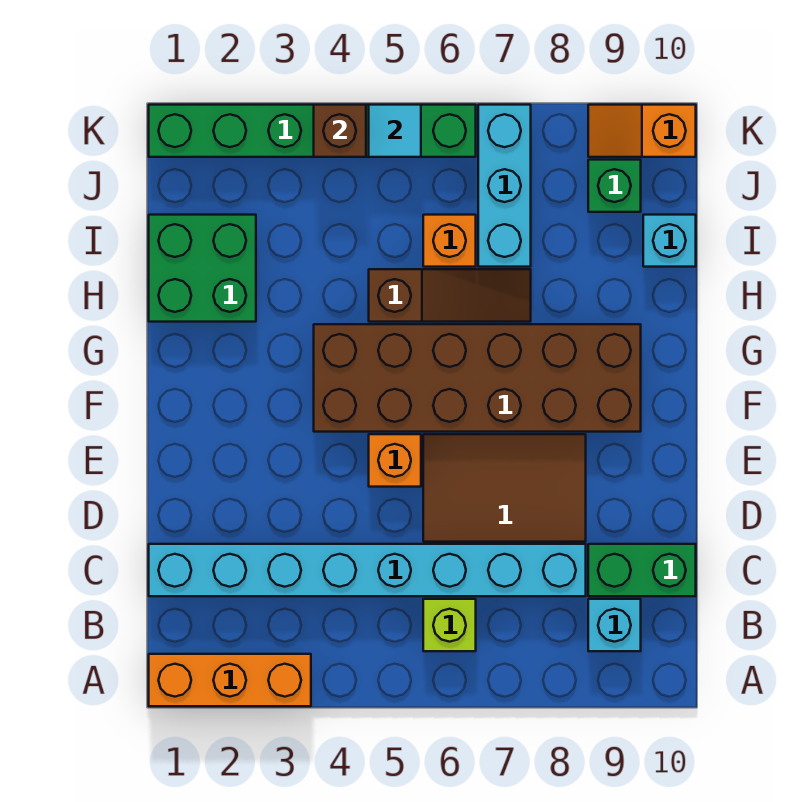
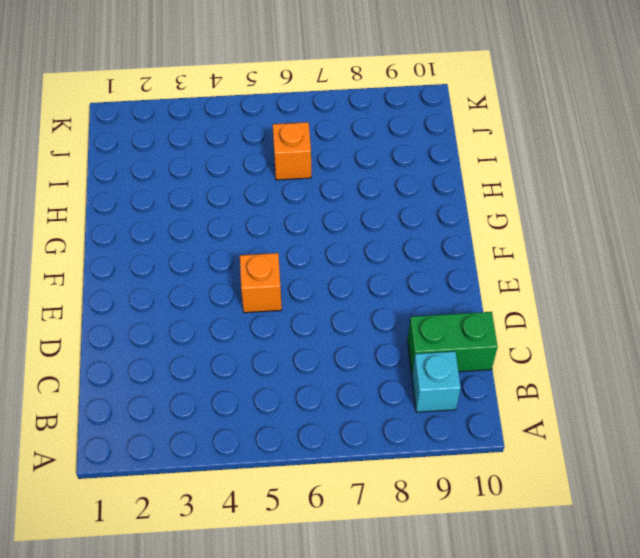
none -> orange brick A1:A3 level 1
none -> lime brick B6 level 1
none -> cyan brick C1:C8 level 1

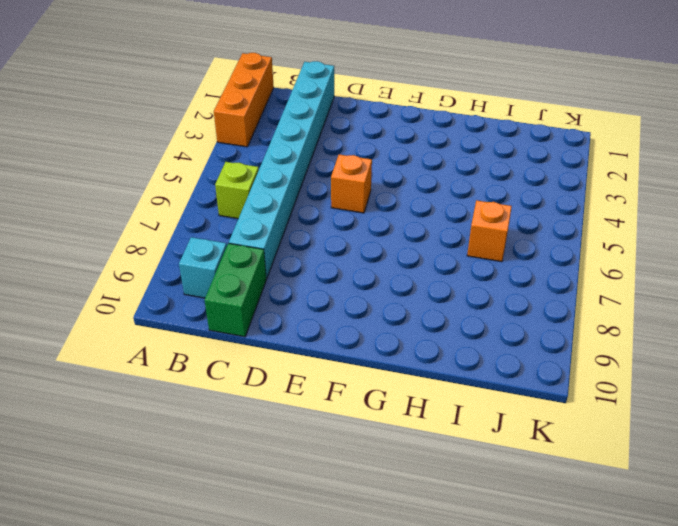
none -> brown tile D6:E8 level 1
none -> brown brick F4:G9 level 1
none -> green brick H1:I2 level 1

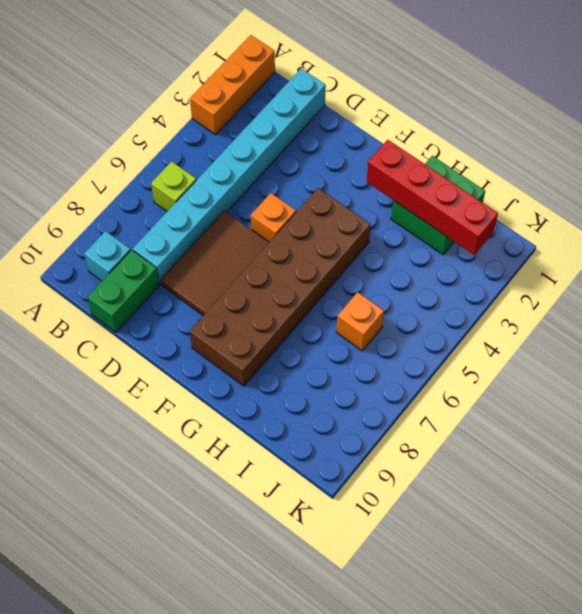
red brick G2:J2 level 2 -> none
none -> brown slope H5:H7 level 1 top 5
none -> cyan brick I7:K7 level 1
none -> cyan brick I10 level 1

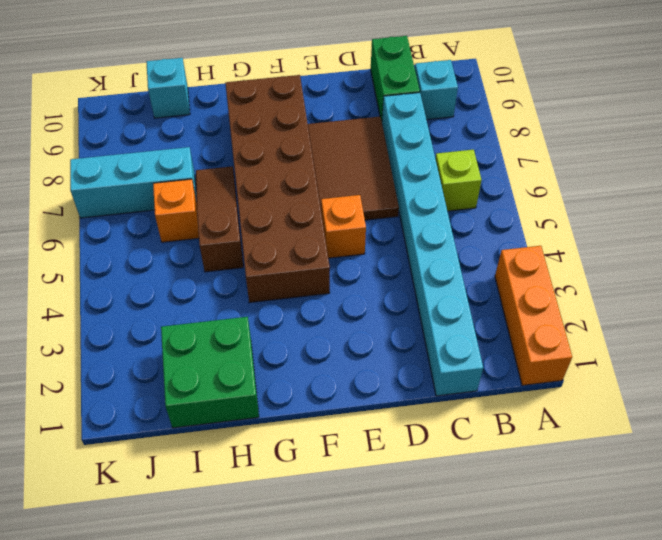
none -> green brick J9 level 1
none -> green brick K1:K6 level 1
none -> orange slope K9:K10 level 1 top 10

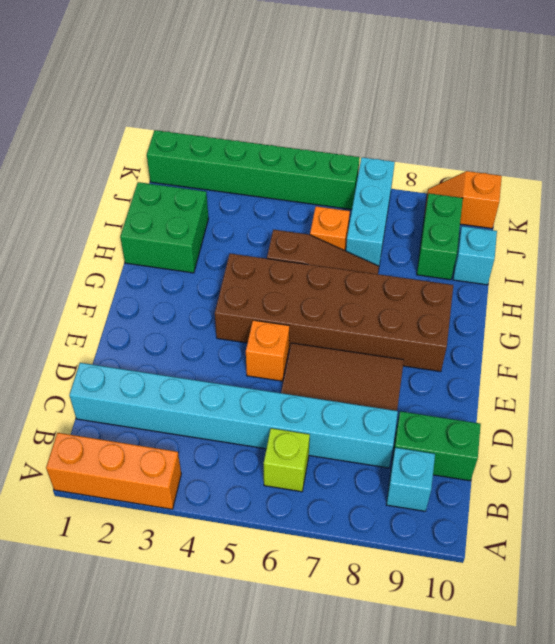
green brick I9:J9 level 1 -> green brick J9 level 1
none -> brown brick K4 level 2
none -> cyan tile K5 level 2

